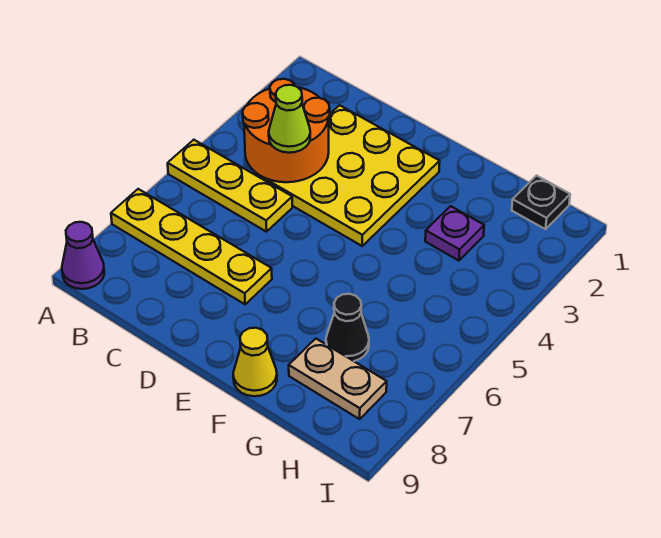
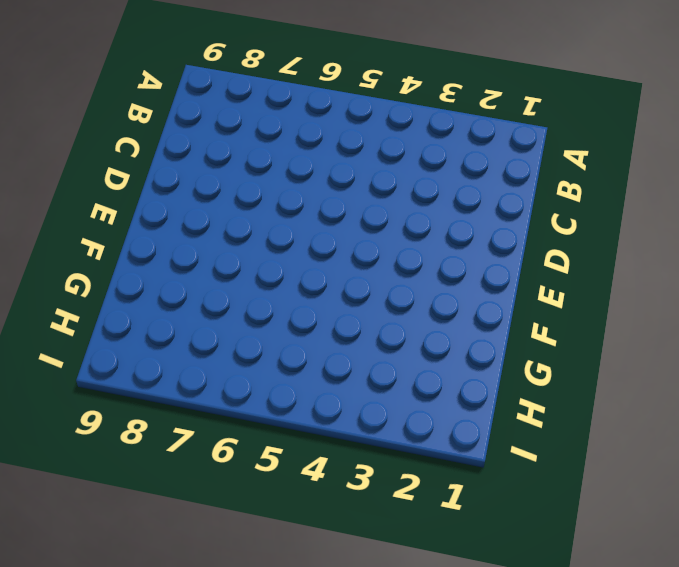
none -> yellow plate A5:C5 level 1
none -> yellow plate A7:D7 level 1

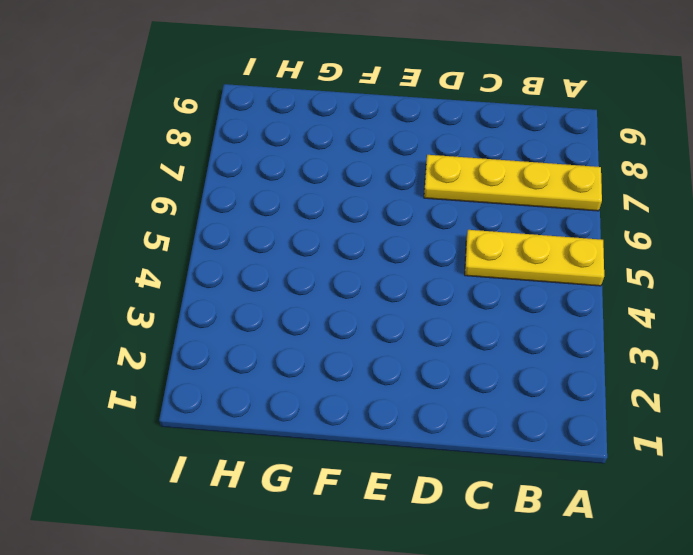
none -> purple cone A9 level 1
none -> yellow plate C2:E4 level 1

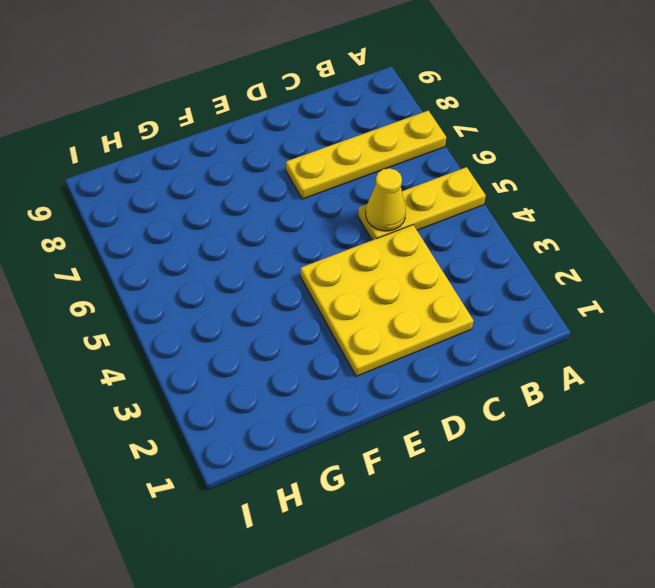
yellow cone C5 level 2 -> yellow cone F9 level 1
none -> purple cone A9 level 1
none -> purple plate G3 level 1

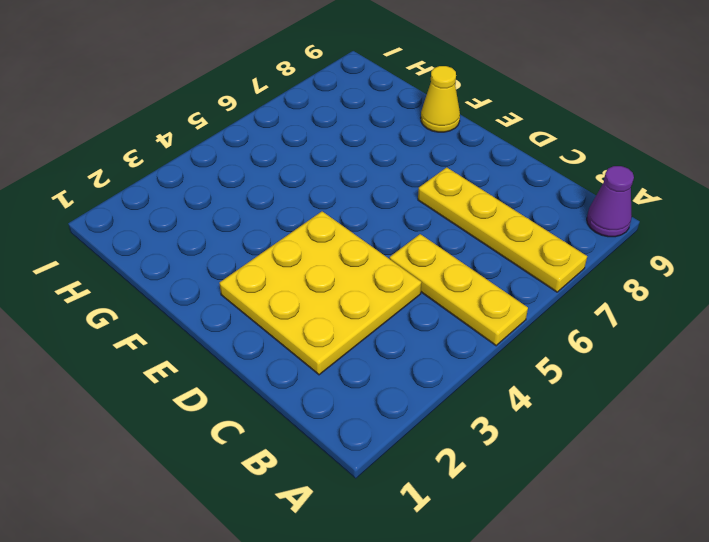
none -> purple plate G3 level 1
none -> black cone G7 level 1

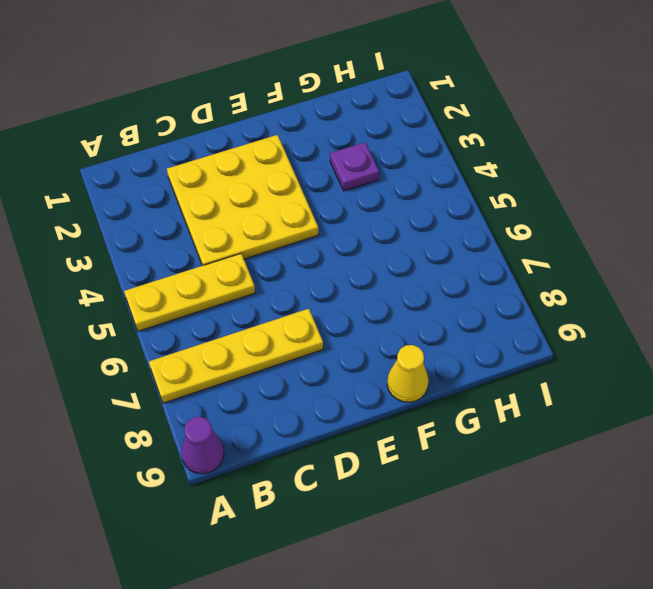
none -> black cone G7 level 1
none -> tan plate G8:H8 level 1

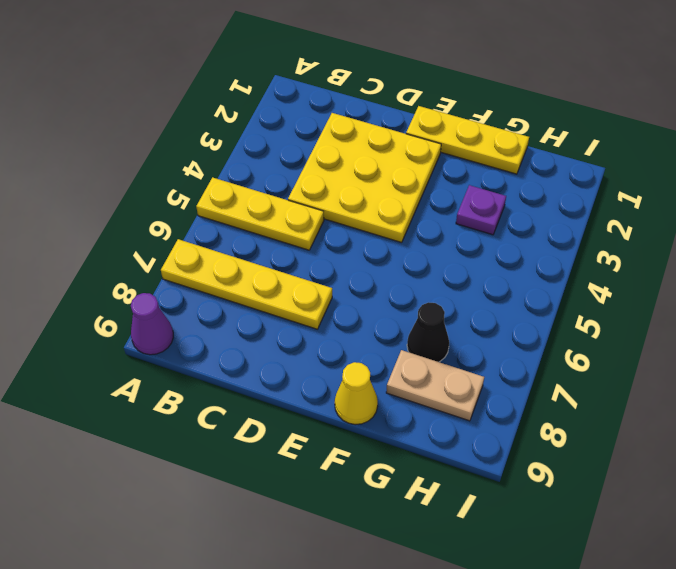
yellow plate E1:G1 level 1 -> none
none -> black plate H1 level 1
none -> orange round brick B3:C4 level 2

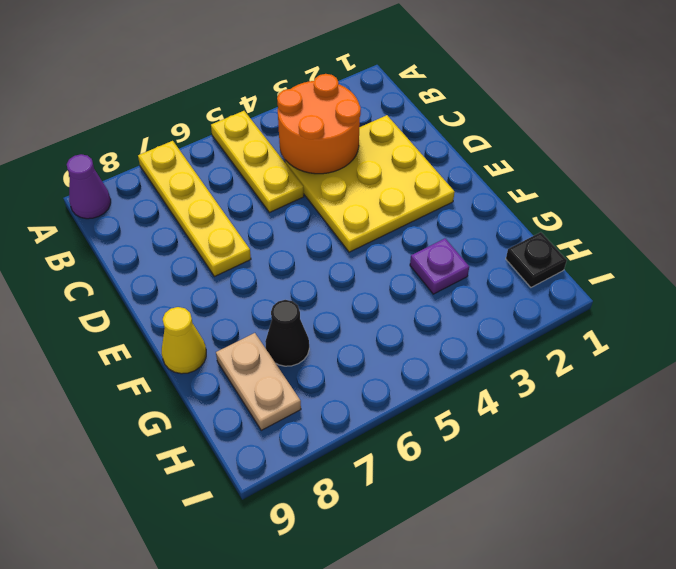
none -> lime cone C4 level 3

